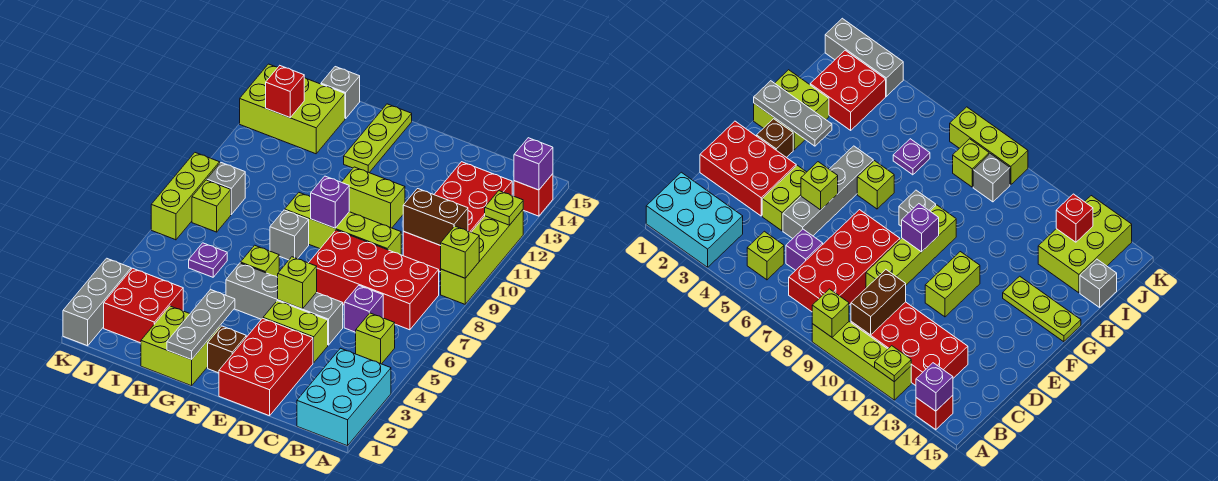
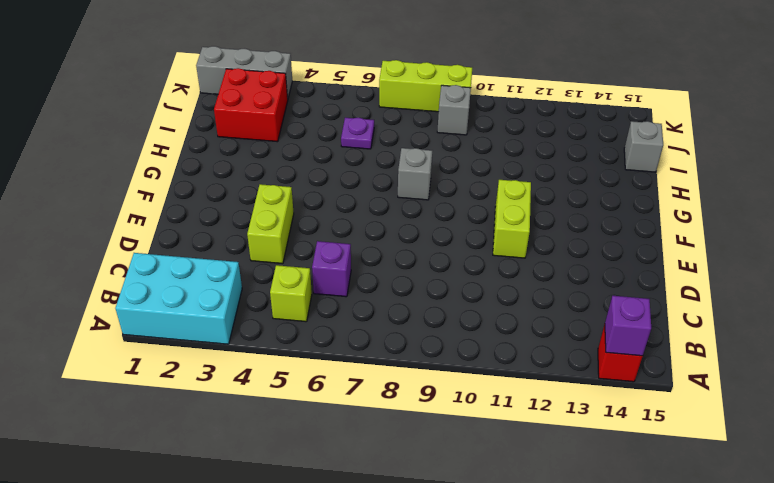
none -> lime brick A9:A12 level 1
none -> red brick B7:E8 level 1
none -> red brick B10:C13 level 1
none -> red brick D1:E3 level 1

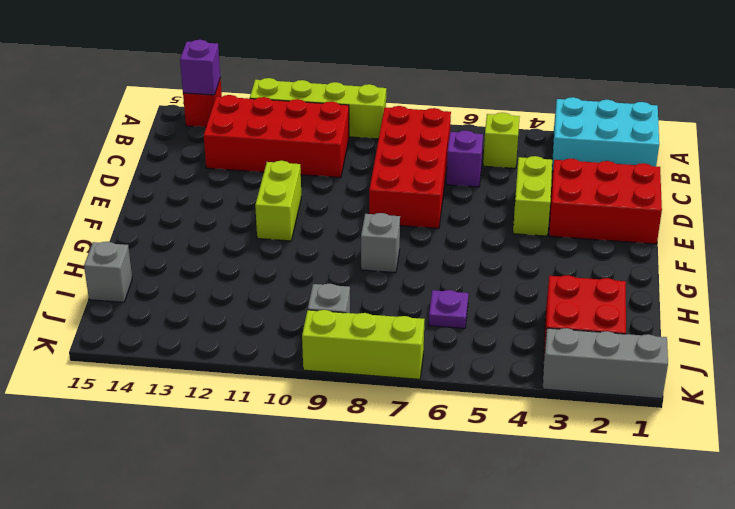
none -> grey brick D5:G5 level 1
none -> lime brick D9:G9 level 1
none -> brown brick F2 level 1
none -> lime brick G1:H2 level 1

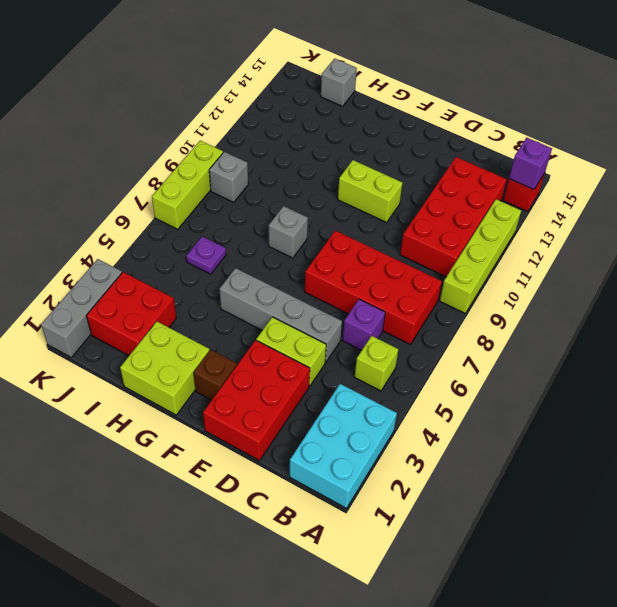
none -> lime brick D9:G9 level 1
none -> lime brick G6 level 1
none -> lime plate G13:G15 level 1
none -> lime brick I13:K14 level 1

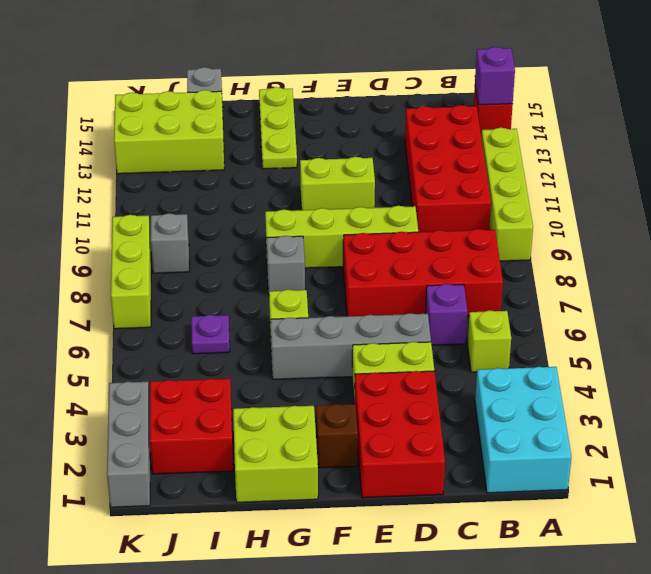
none -> lime brick J8 level 1
none -> lime brick A9 level 2
none -> lime plate A12 level 2
none -> brown brick B10:C10 level 2

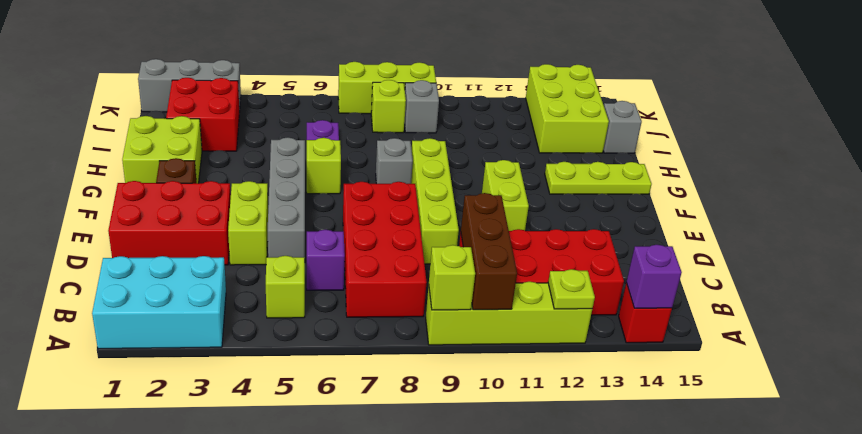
brown brick A10:C10 level 2 -> brown brick B10:C10 level 2
none -> lime brick E5 level 2
none -> purple brick F9 level 2
none -> grey plate G1:G3 level 2
none -> red brick J13 level 2

